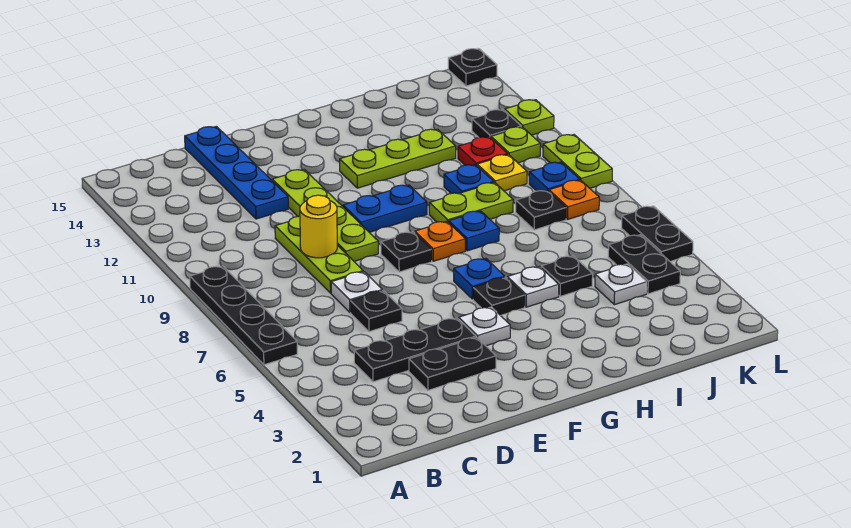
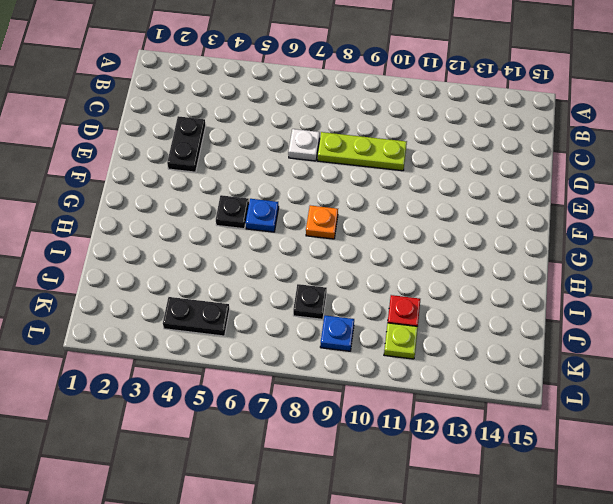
none -> black plate A6:A9 level 1
none -> black plate C4:E4 level 1
none -> black plate D6 level 1
none -> blue plate D12:D15 level 1

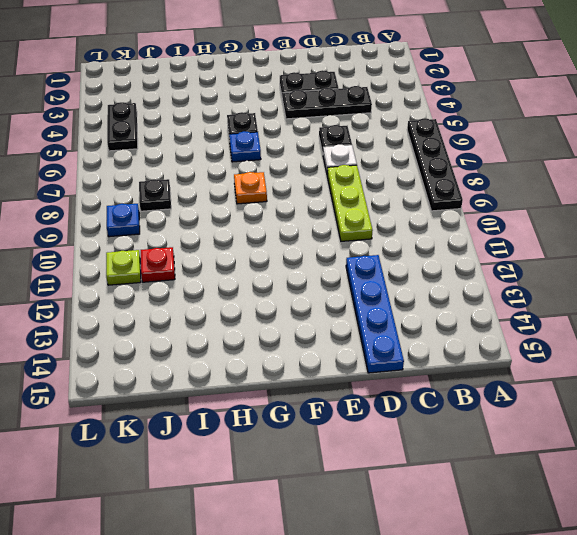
none -> lime plate E9:E12 level 1
none -> white plate F4 level 1
none -> black plate F8 level 1
none -> blue plate F10:G10 level 1

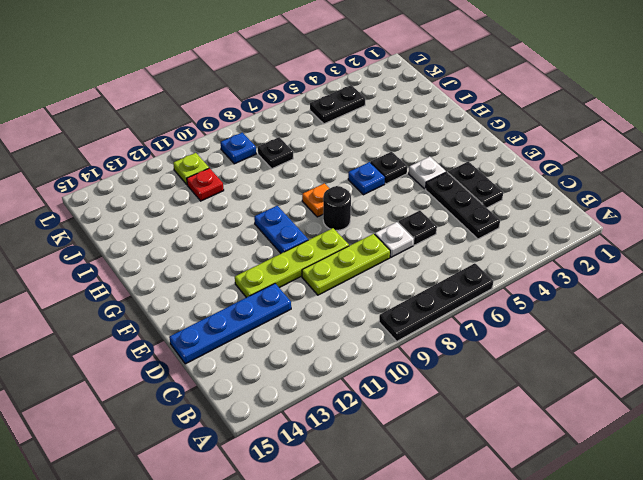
black round brick F8 level 1 -> black plate F8 level 1
none -> lime plate G12:I12 level 1
none -> white plate H5 level 1
none -> blue plate H8 level 1
none -> lime plate H9:I9 level 1

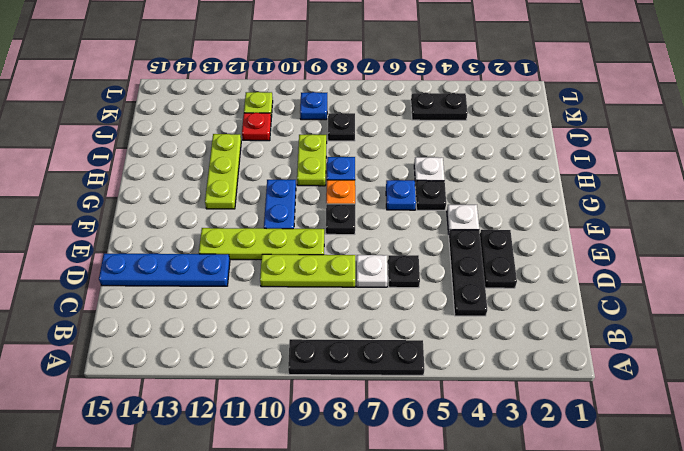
none -> black plate I5 level 1
none -> blue plate I10 level 1
none -> white plate J4 level 1
none -> yellow plate J10 level 1

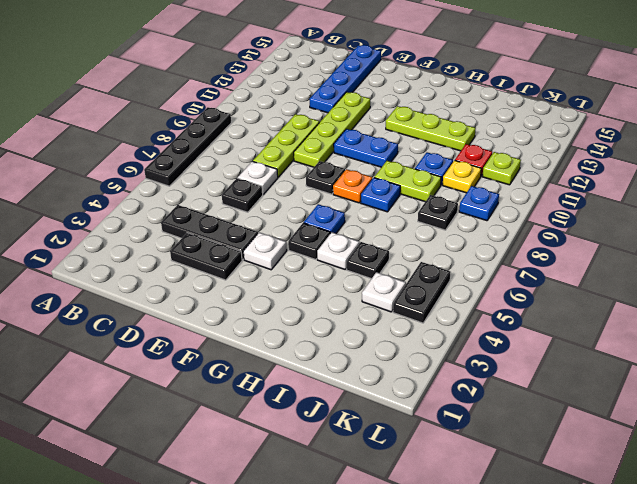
none -> orange plate K8 level 1
none -> black plate K12 level 1
none -> black plate L5:L6 level 1
none -> lime plate L9:L10 level 1

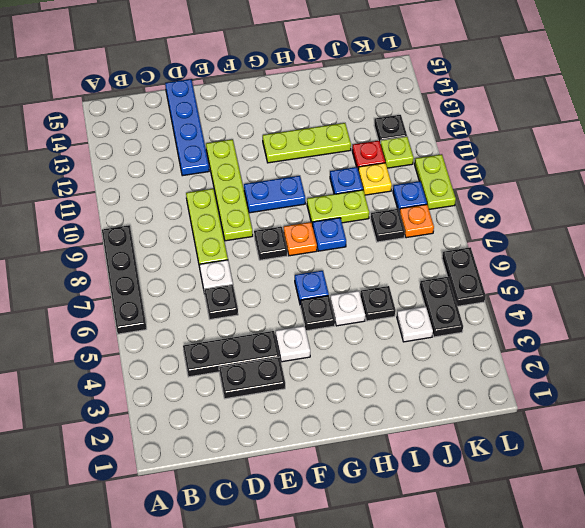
none -> lime plate L12 level 1
none -> black plate L15 level 1
none -> yellow round brick D9 level 2

